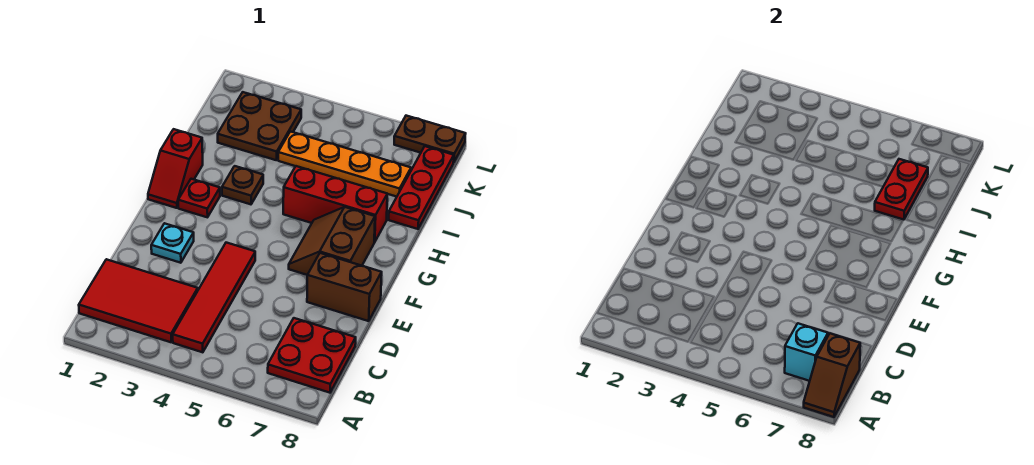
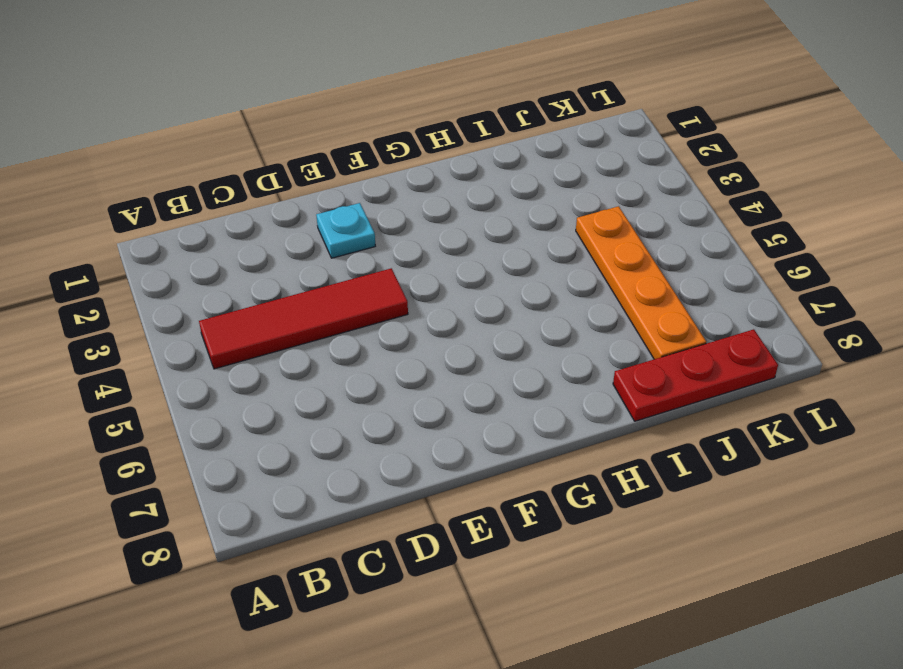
none -> red tile B1:C3 level 1
none -> red plate B7:C8 level 1
none -> brown brick E7:E8 level 1

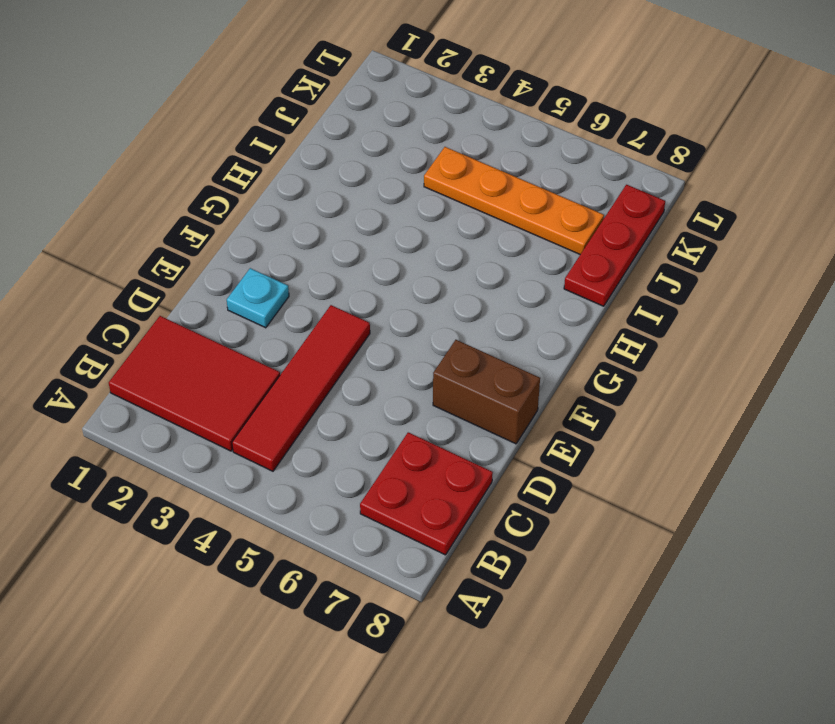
none -> brown slope F6:G7 level 1 top 7
none -> red slope G1:H1 level 1 top H
none -> red plate G2 level 1

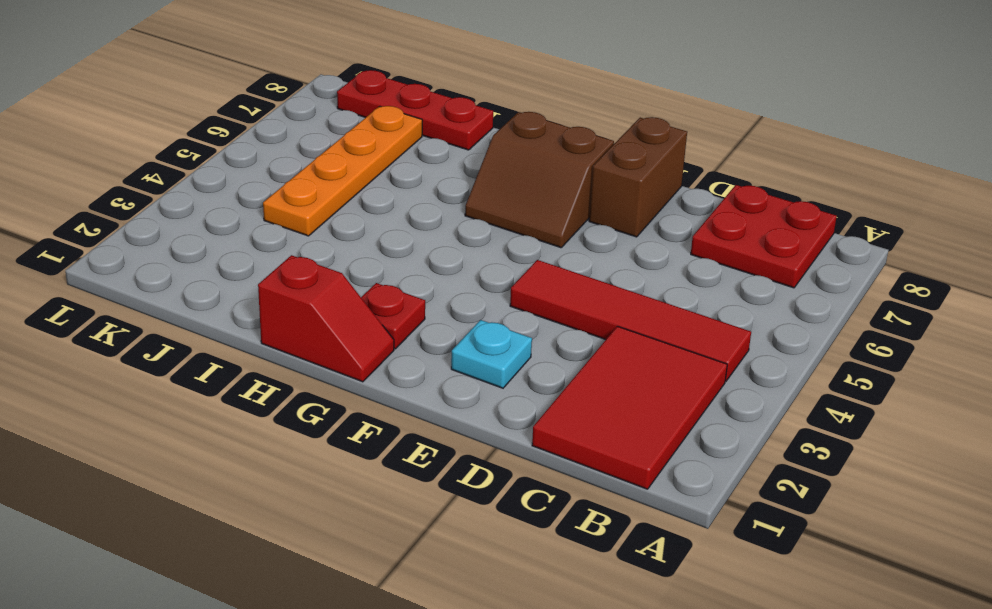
none -> brown plate H3 level 1
none -> red brick H5:H7 level 1
none -> brown plate J2:K3 level 1

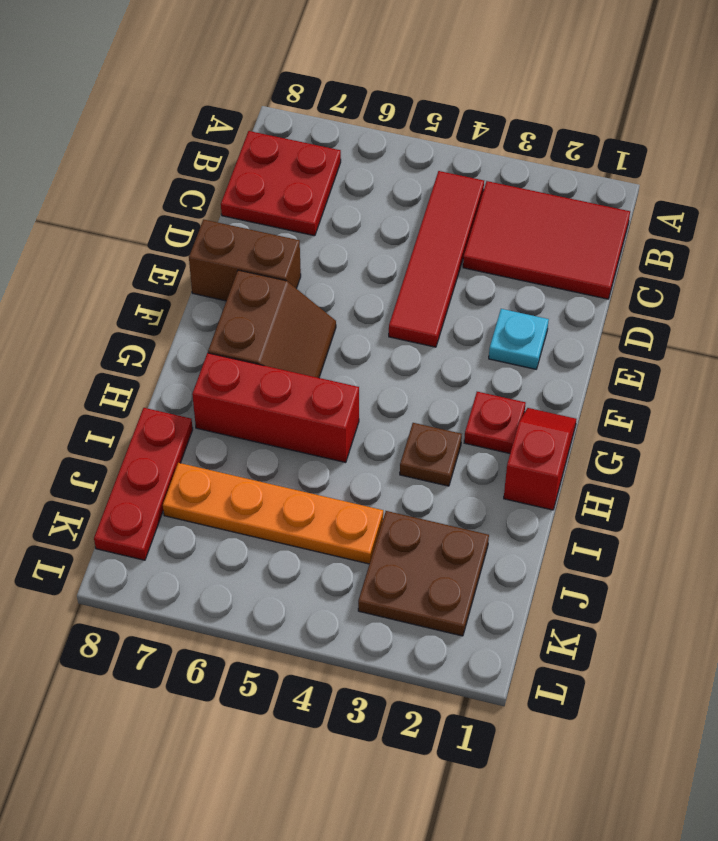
none -> brown plate L7:L8 level 1
none -> brown slope A8:B8 level 2 top B
none -> cyan brick B7 level 2

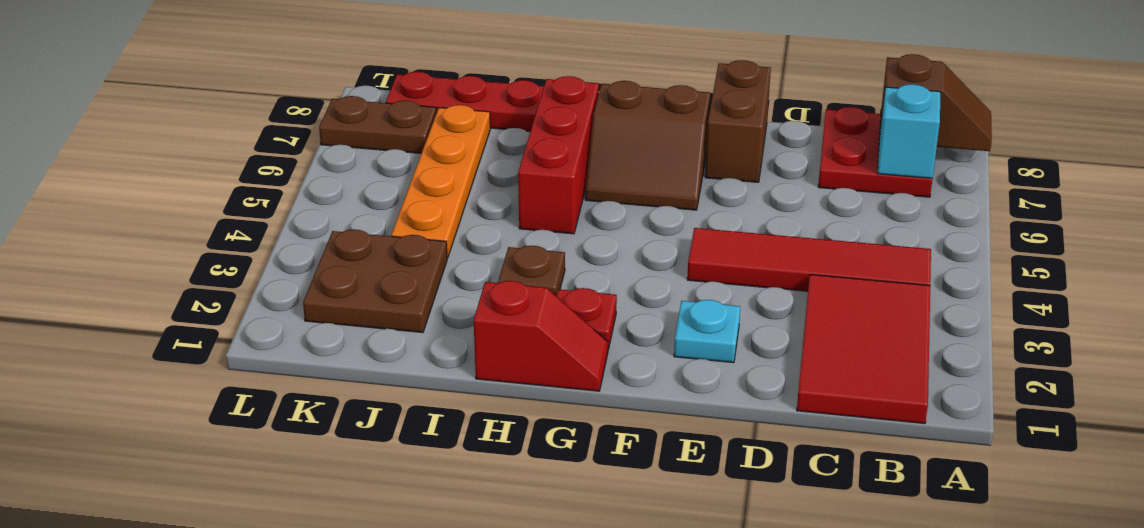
brown plate K7:L7 level 1 -> brown plate L7:L8 level 1
none -> red plate I7:J7 level 2

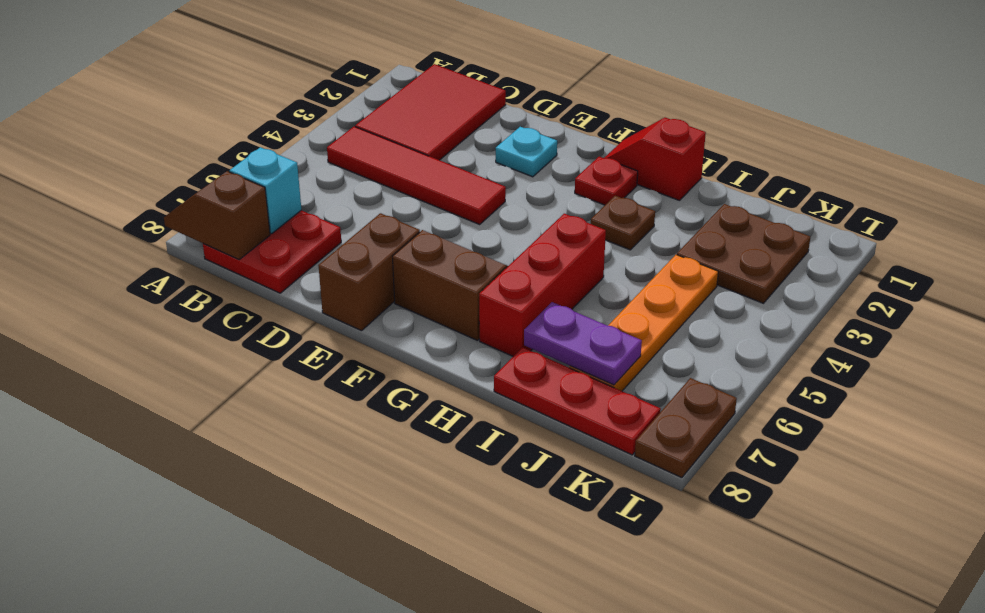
purple plate I7:J7 level 2 -> red plate I7:J7 level 2

